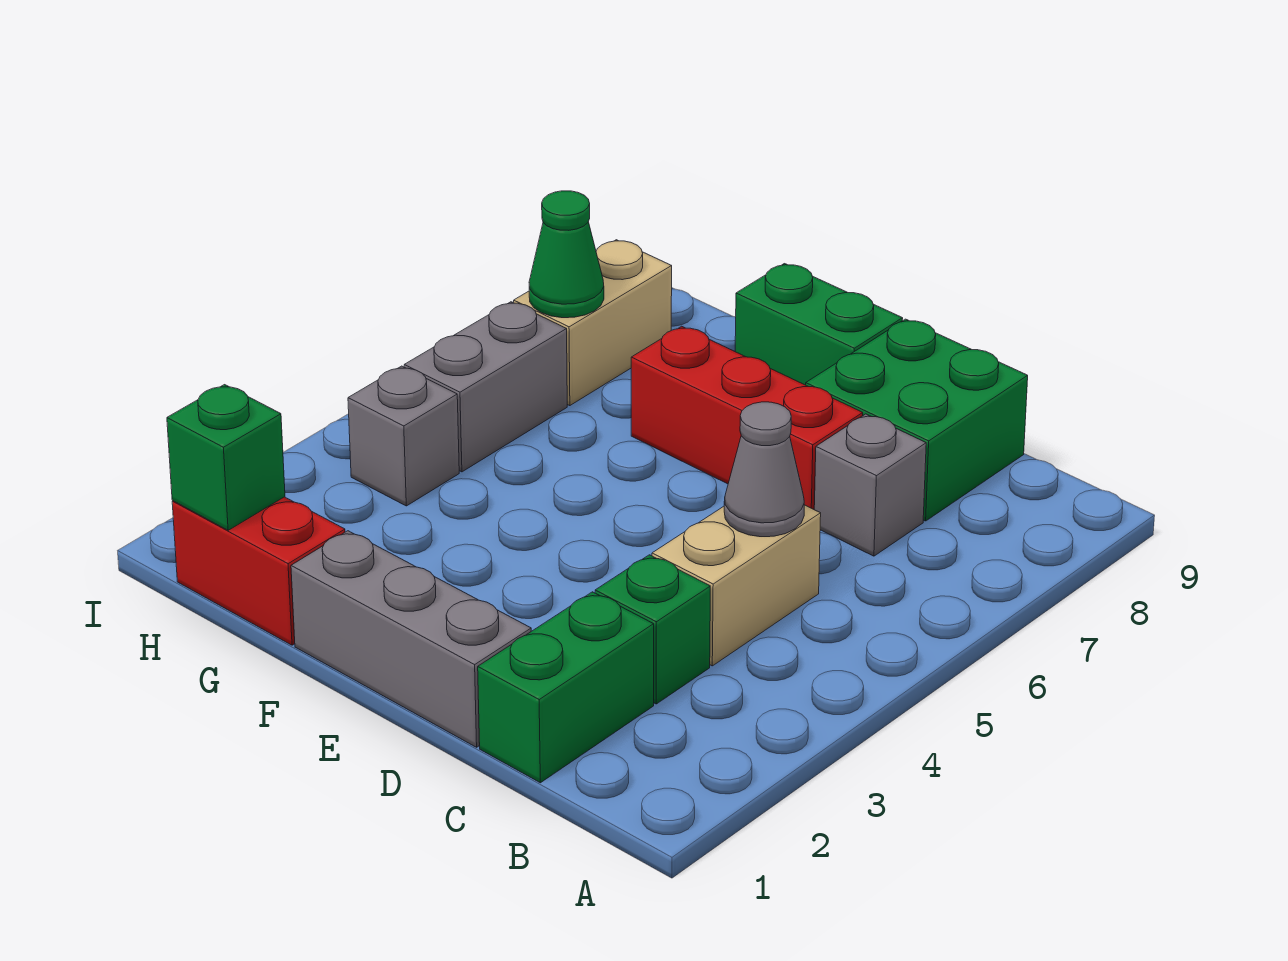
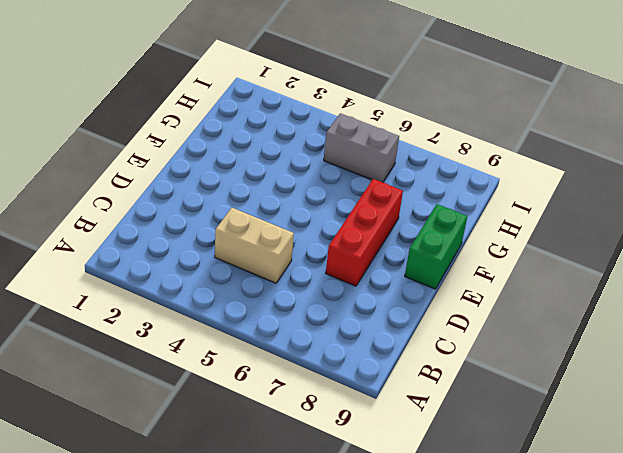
none -> green brick C1:C2 level 1
none -> green brick C3 level 1
none -> grey brick C7 level 1

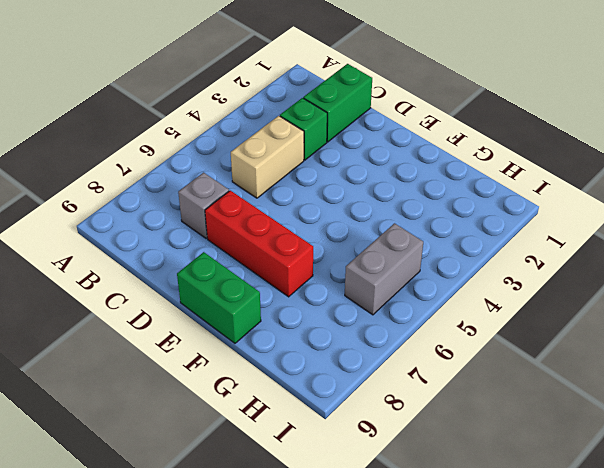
none -> green brick C8:D9 level 1
none -> grey brick D1:F1 level 1
none -> red brick G1:H1 level 1

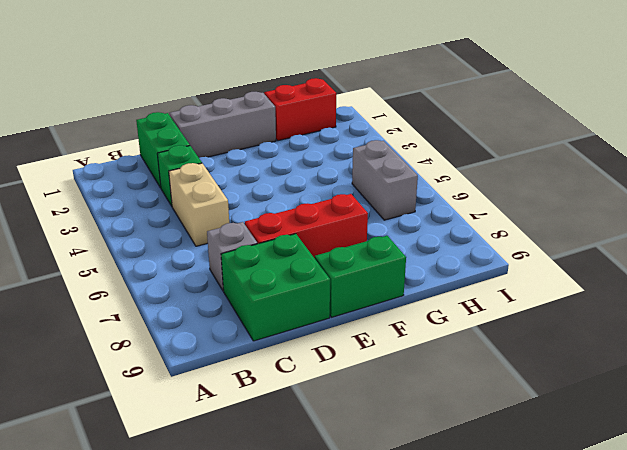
none -> grey brick H4 level 1
none -> tan brick H7:H8 level 1
none -> grey cone C5 level 2

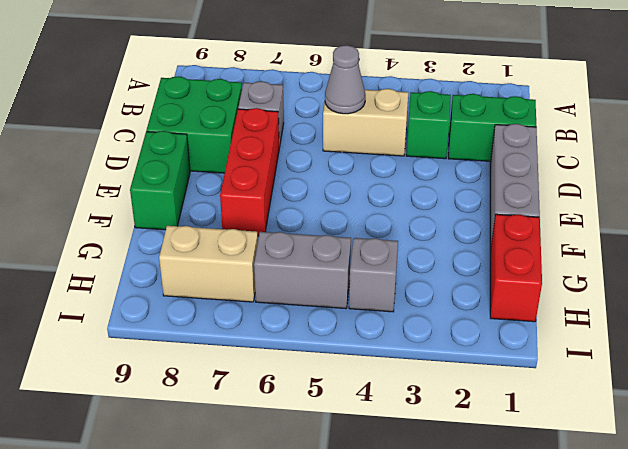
none -> green brick H1 level 2
none -> green cone H7 level 2

